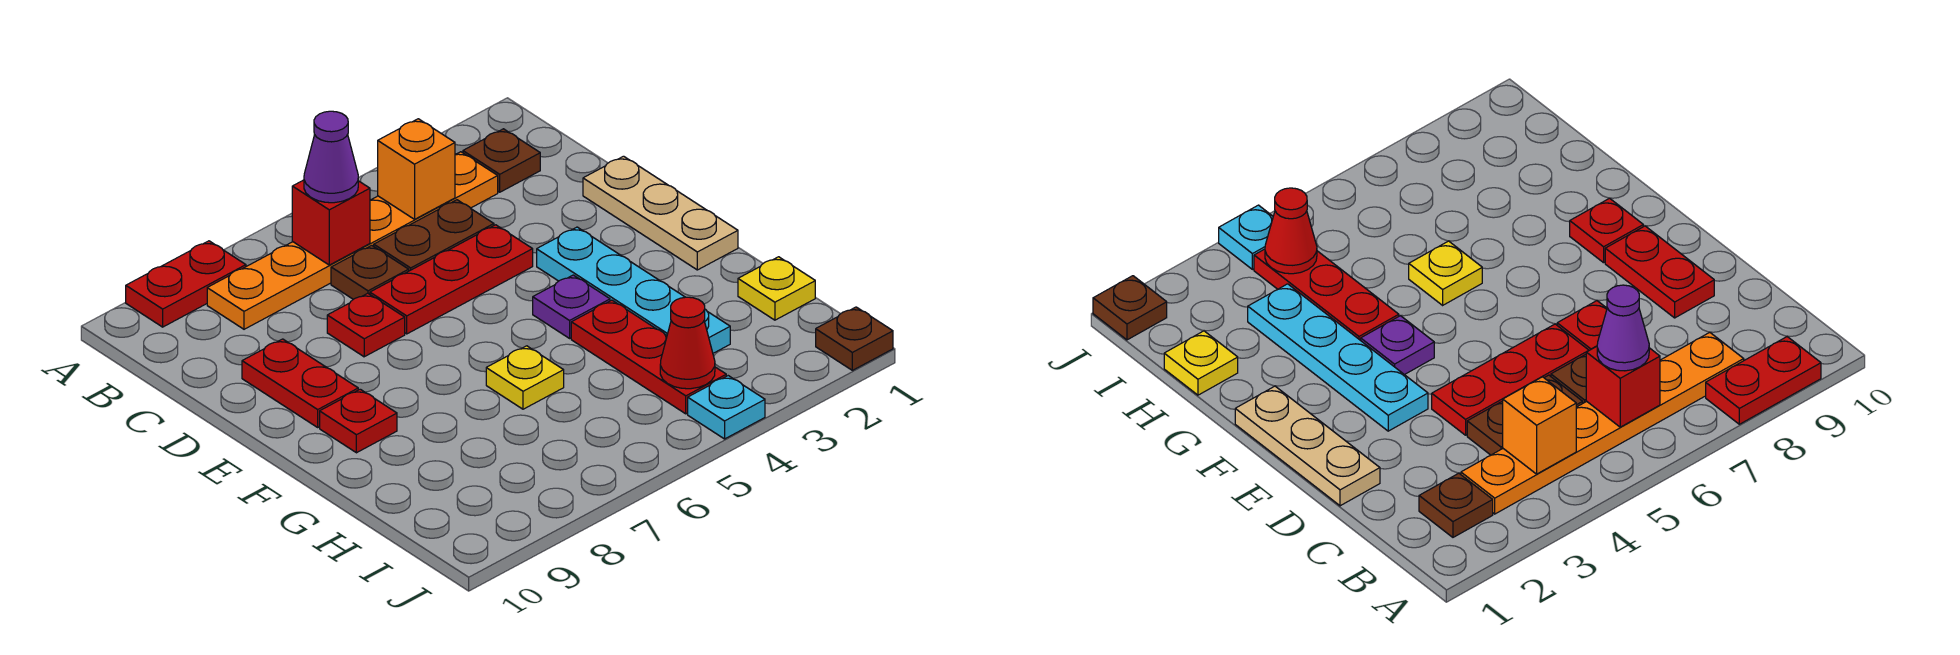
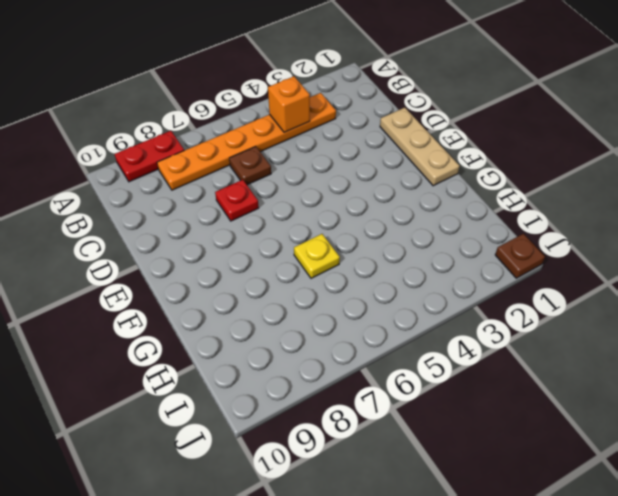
none -> brown plate B2 level 1
none -> brown plate C4:C5 level 1
none -> red plate D4:D6 level 1

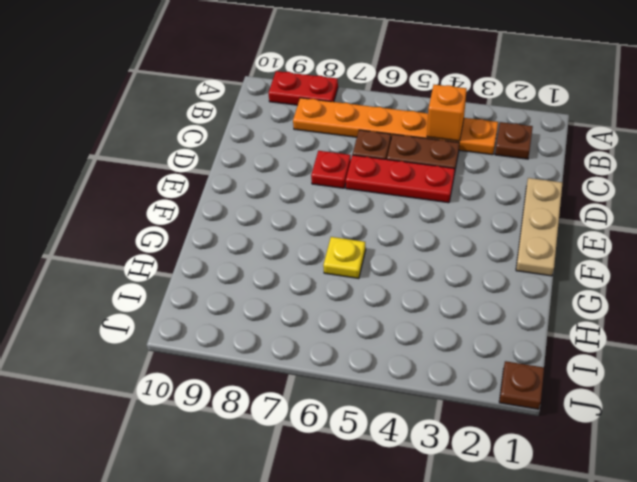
none -> red plate D9:E9 level 1
none -> cyan plate E3:H3 level 1
none -> purple plate F4 level 1

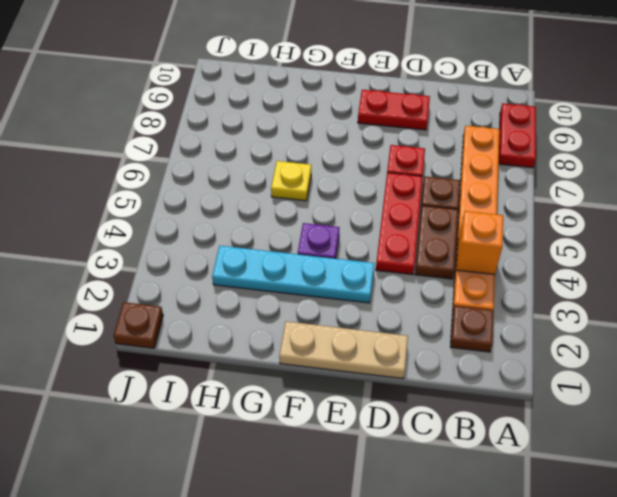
none -> red plate F9 level 1
none -> red plate G4:I4 level 1
none -> yellow plate H1 level 1

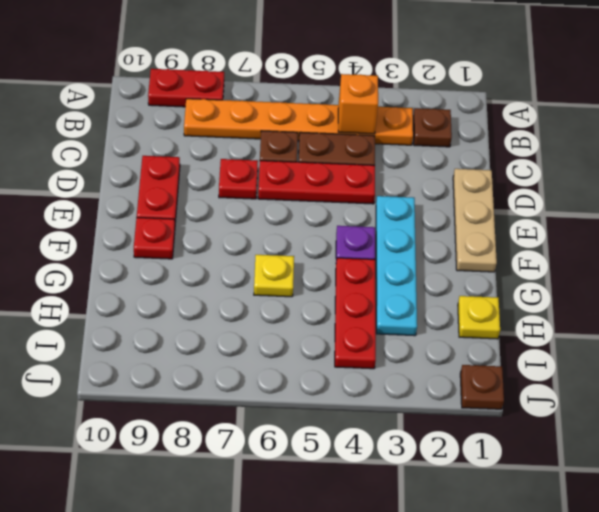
none -> cyan plate J4 level 1
none -> red brick B6 level 2
none -> red cone I4 level 2

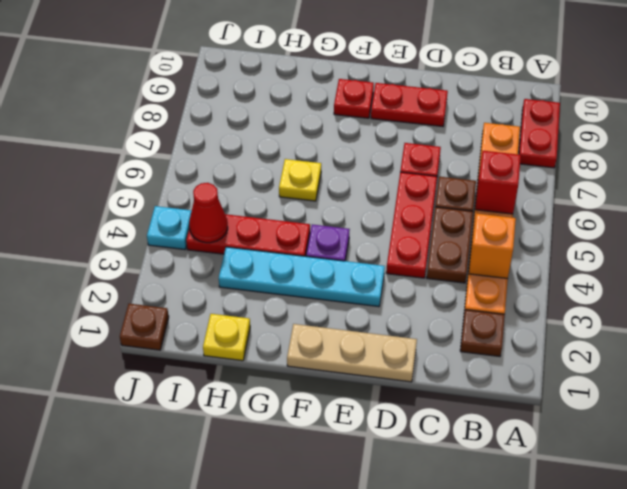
none -> purple cone B6 level 3

